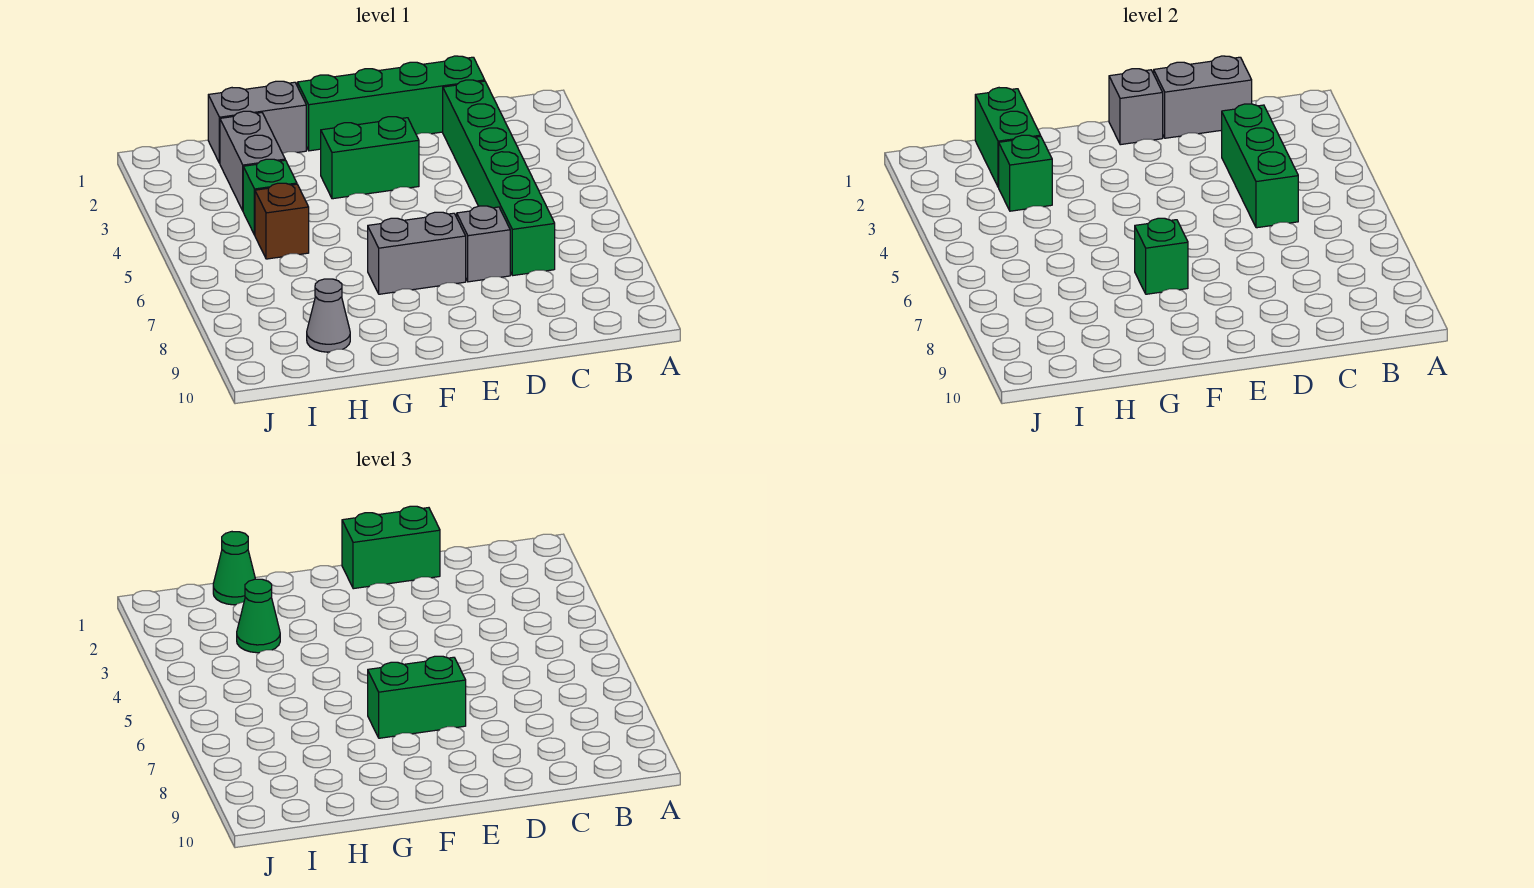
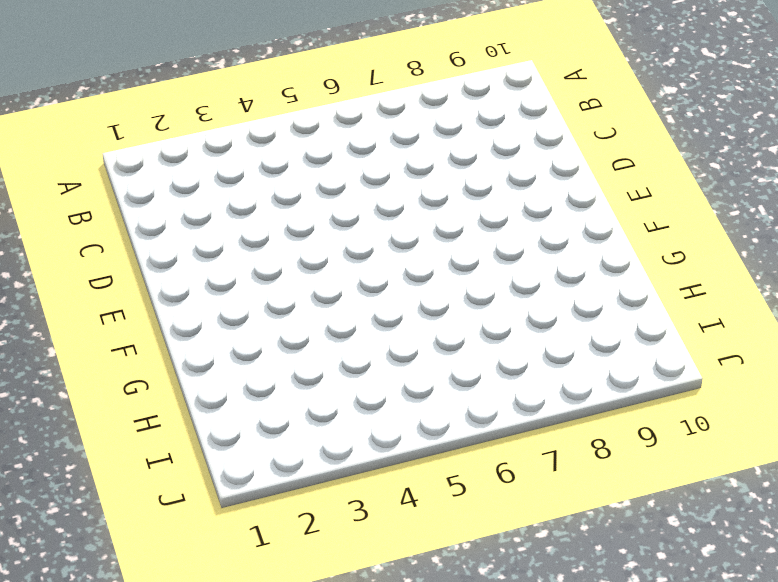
none -> green brick C1:F1 level 1
none -> green brick C2:C7 level 1
none -> grey brick D7 level 1

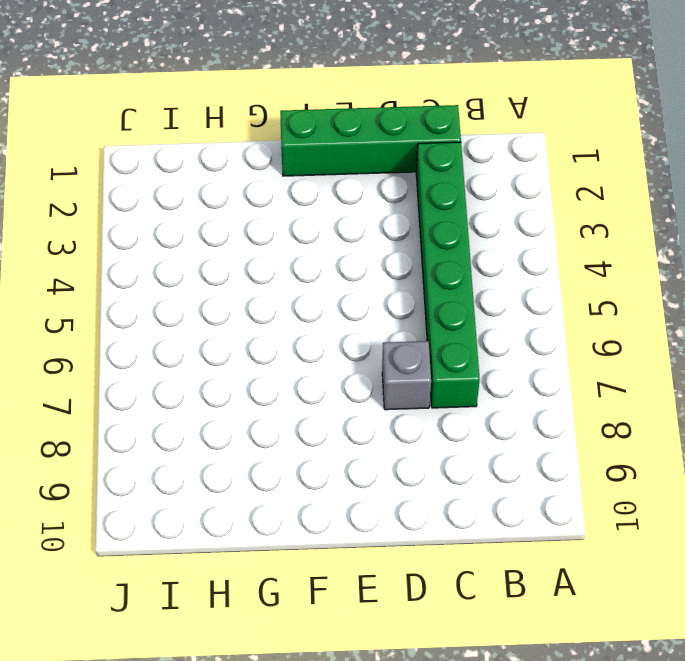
none -> green brick E3:F3 level 1
none -> grey brick E7:F7 level 1
none -> grey brick G1:H1 level 1

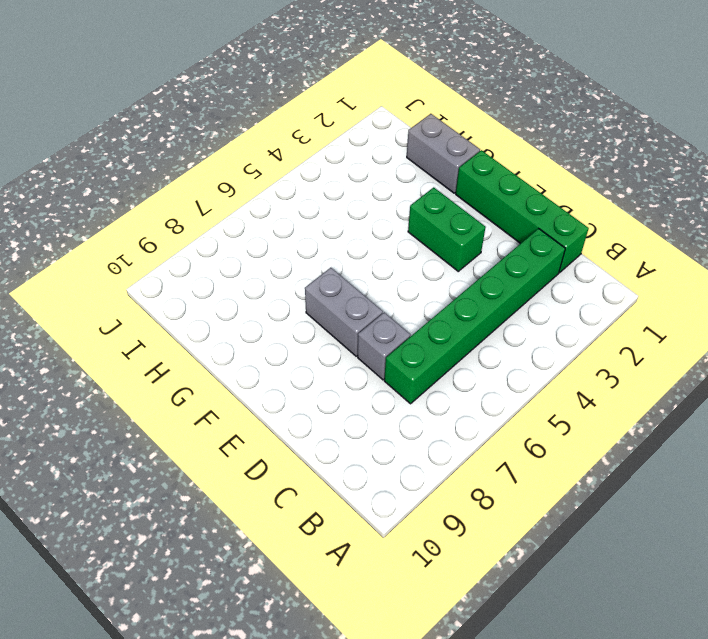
none -> grey brick H2:H3 level 1
none -> green brick H4 level 1
none -> brown brick H5 level 1

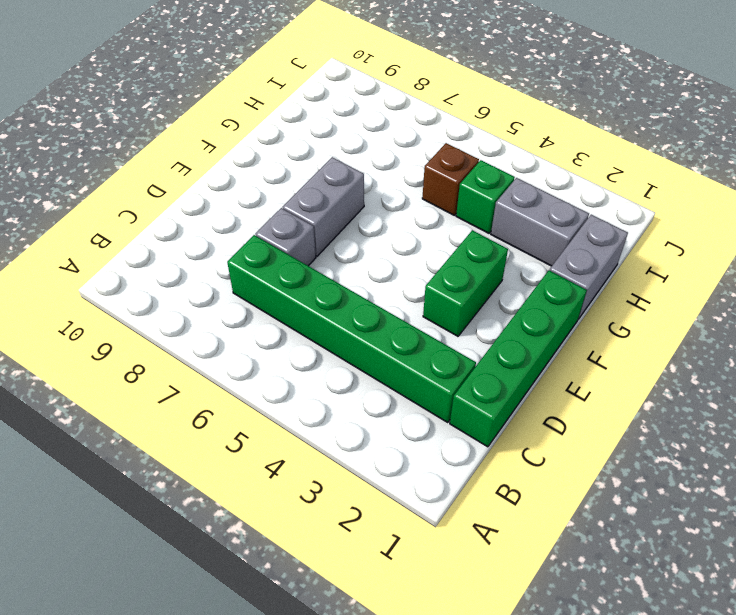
none -> grey cone H9 level 1
none -> grey brick C1:D1 level 2
none -> green brick C3:C5 level 2

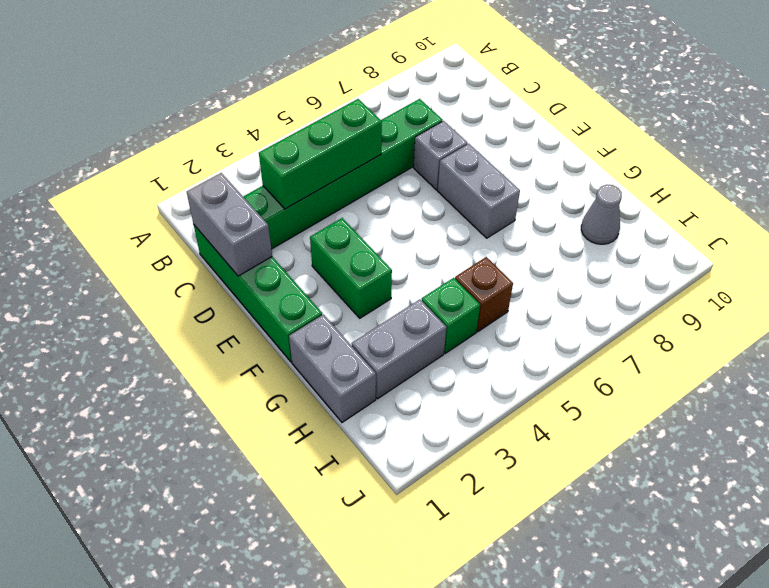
none -> grey brick E1 level 2
none -> green brick F7 level 2
none -> green brick H1:H2 level 2

